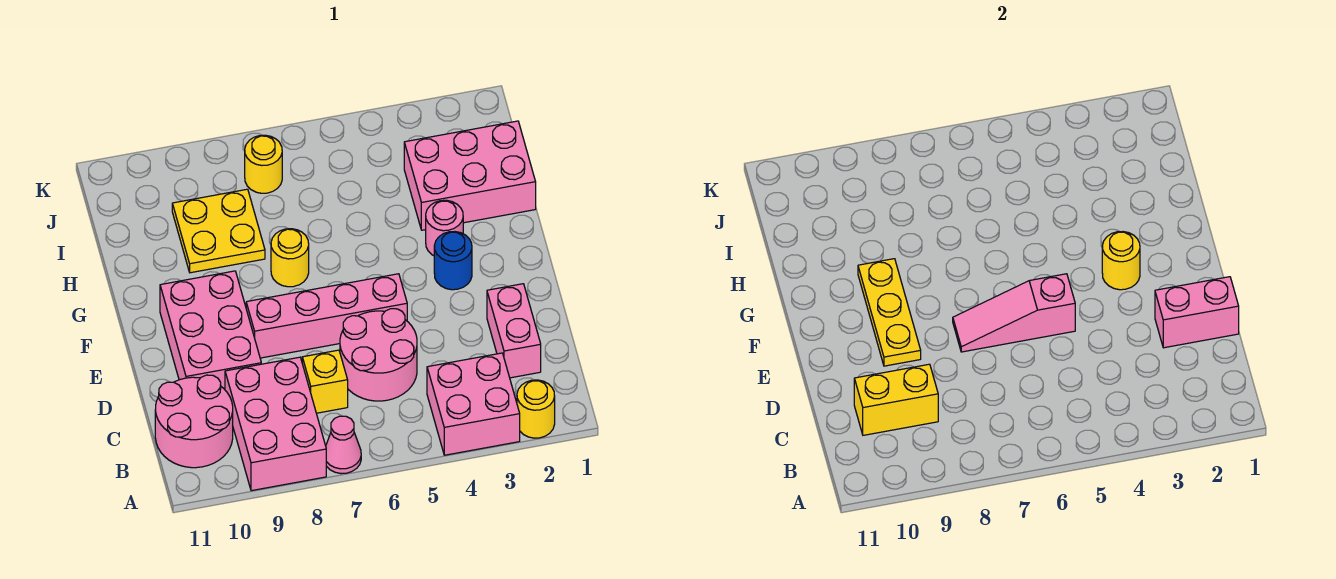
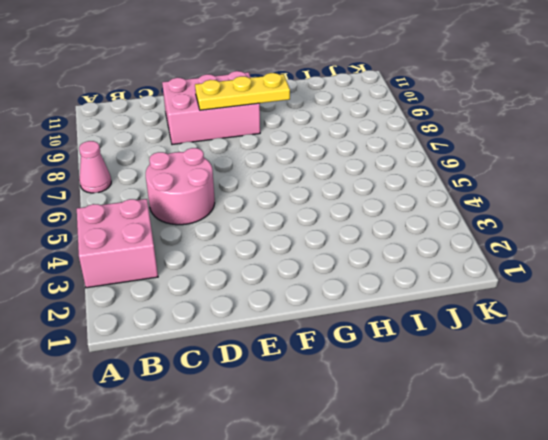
none -> yellow round brick A2 level 1
none -> pink brick A8:C9 level 1
none -> pink round brick B10:C11 level 1

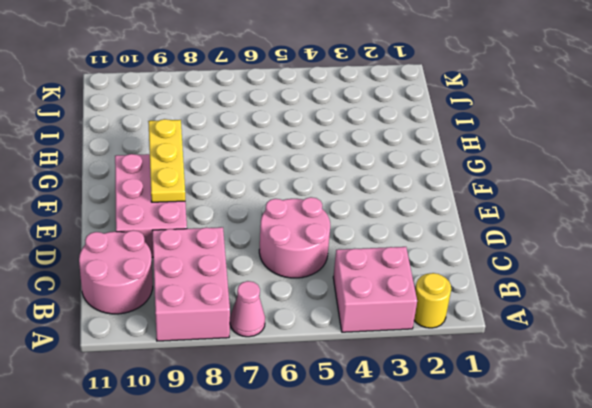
none -> pink brick C2:D2 level 1
none -> yellow brick C7 level 1
none -> pink brick E5:E8 level 1

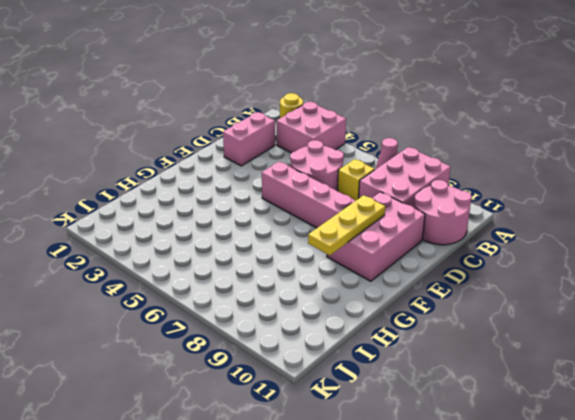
none -> blue round brick F3 level 1
none -> pink round brick G3 level 1
none -> yellow round brick G7 level 1

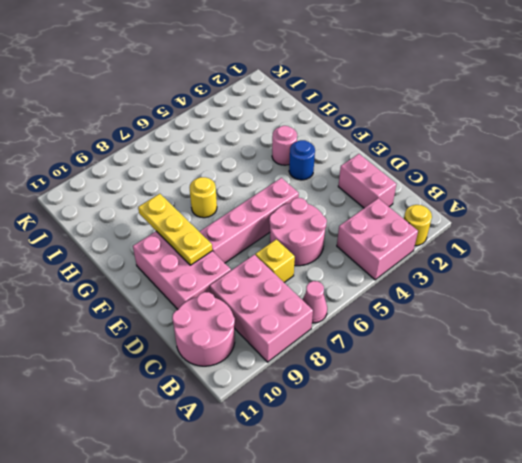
none -> pink brick H1:I3 level 1
none -> yellow plate H8:I9 level 1
none -> yellow round brick J7 level 1

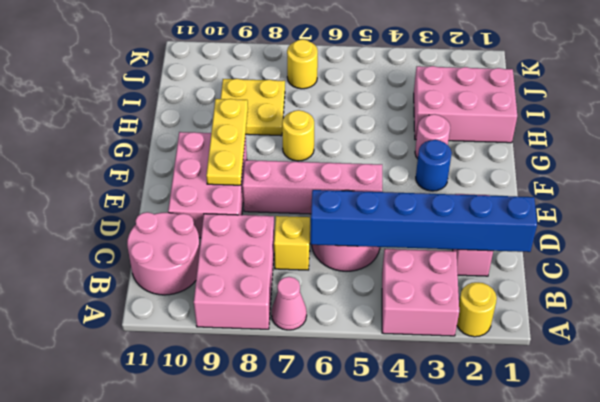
blue brick C1:C6 level 2 -> none
none -> yellow brick C9:C10 level 2
none -> pink brick D1:D2 level 2
none -> pink slope E5:E7 level 2 top 5

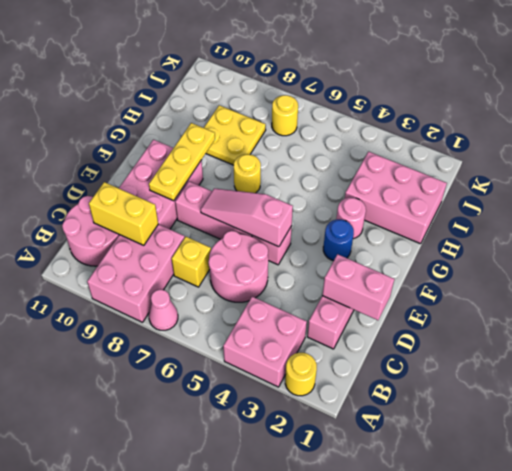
none -> yellow round brick F3 level 2

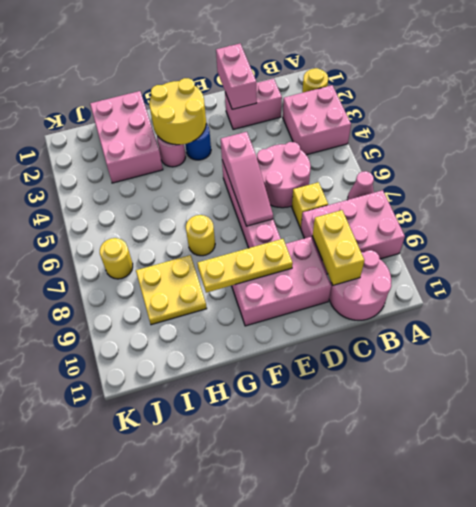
yellow round brick F2:G3 level 2 -> yellow round brick F3 level 2

